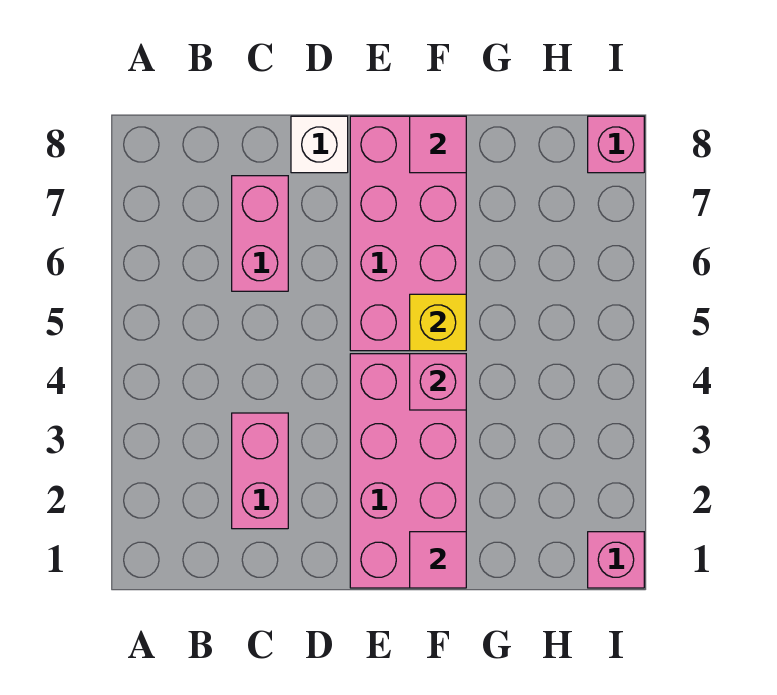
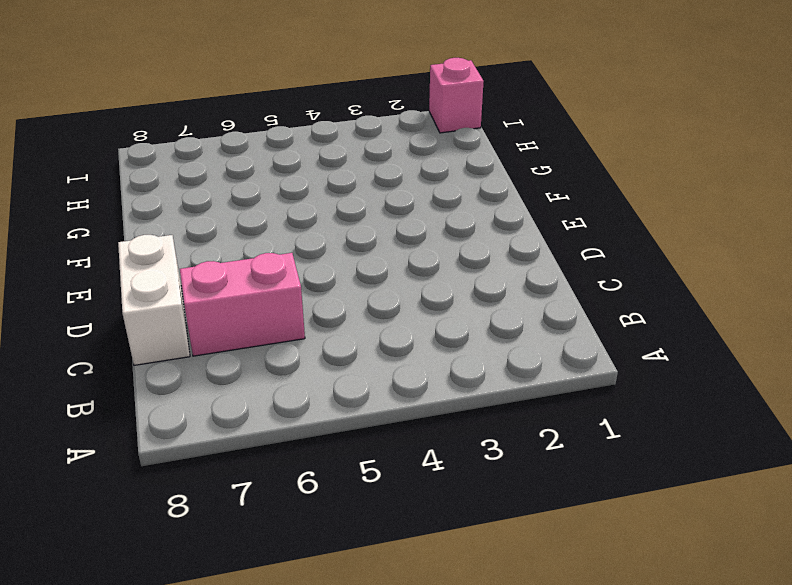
white brick C8:D8 level 1 -> white brick D8 level 1
none -> pink brick C2:C3 level 1
none -> pink brick E1:F4 level 1

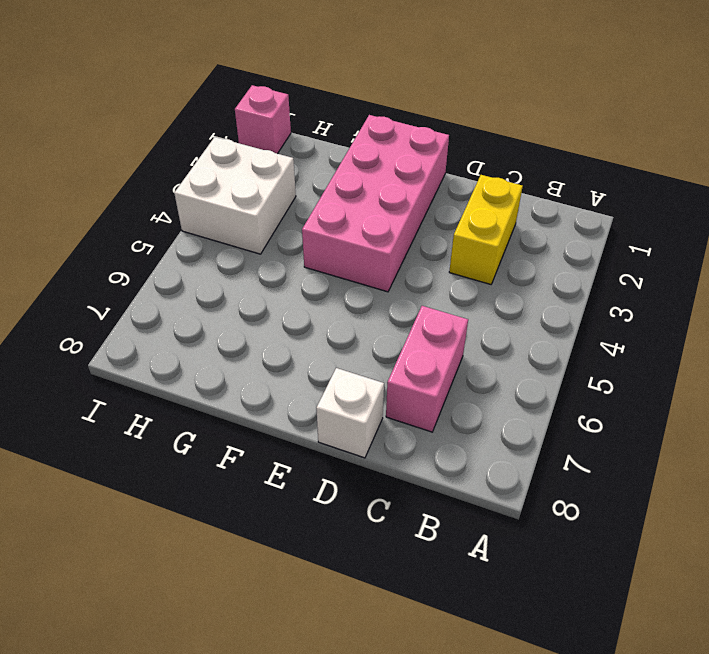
yellow brick C2:C3 level 1 -> pink brick C2:C3 level 1
white brick H3:I4 level 1 -> none
none -> pink brick E5:F8 level 1
none -> pink brick I8 level 1

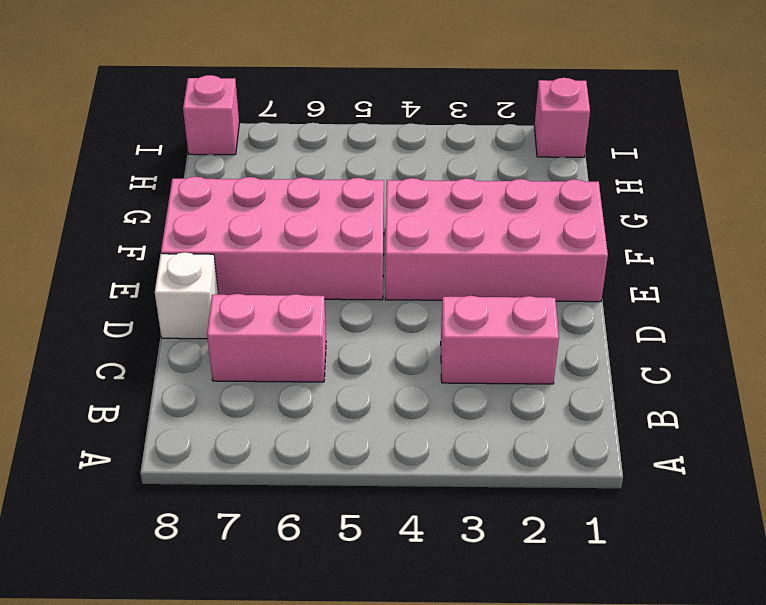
none -> pink tile F1 level 2
none -> pink brick F4 level 2

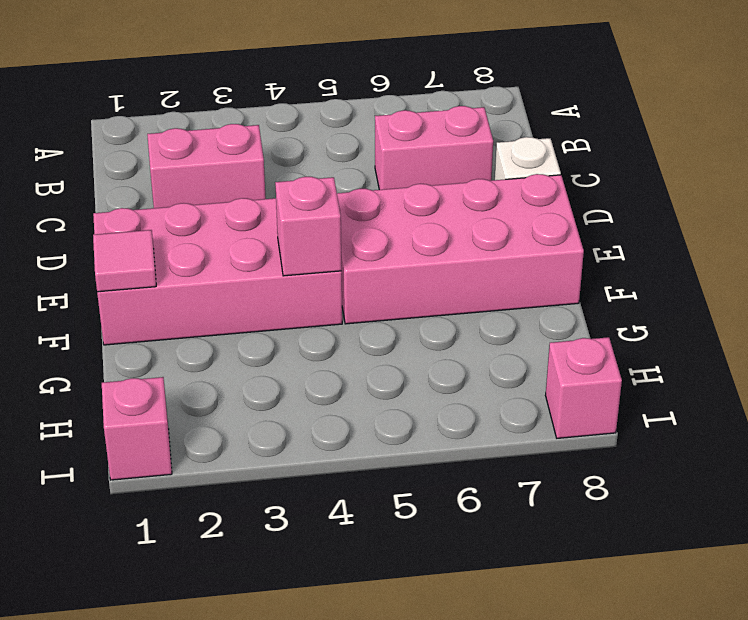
none -> yellow brick F5 level 2
none -> pink tile F8 level 2

